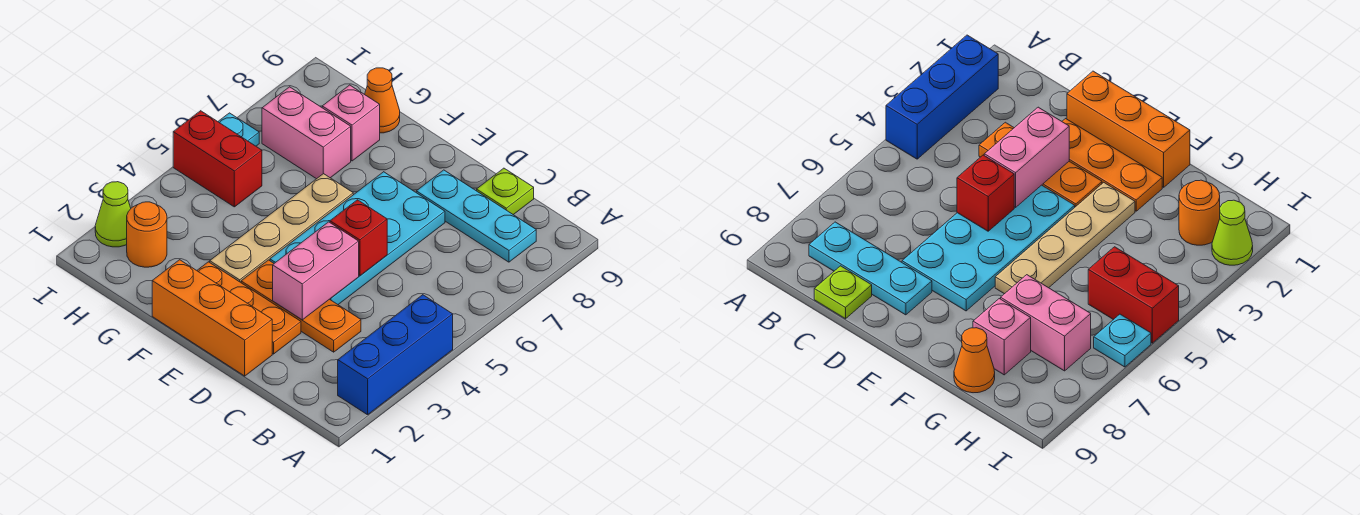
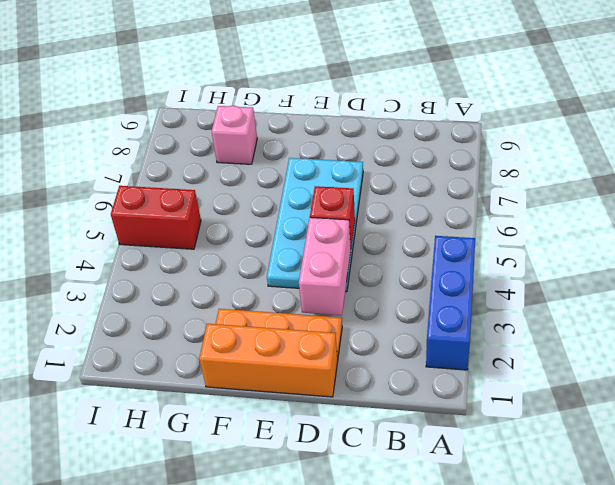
none -> cyan plate B8:D8 level 1
none -> orange plate C3:E3 level 1
none -> lime plate C9 level 1

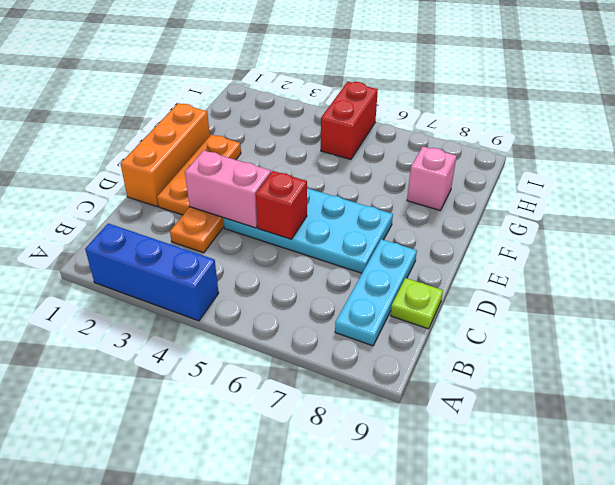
none -> tan plate F3:F6 level 1
none -> pink brick G7:H7 level 1
none -> orange cone G9 level 1

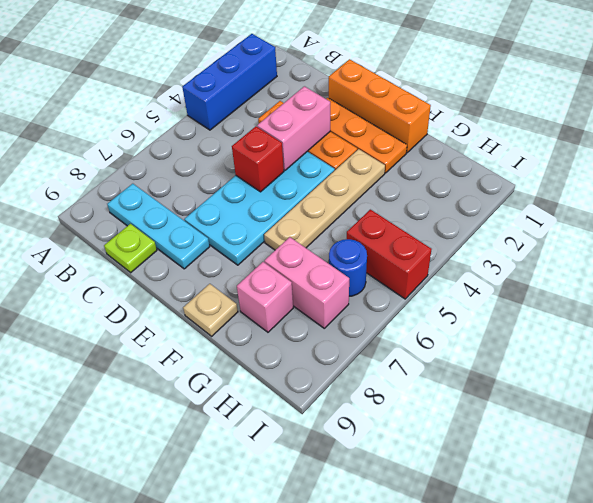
tan plate F9 level 1 -> none
blue round brick H6 level 1 -> none
none -> orange cone G9 level 1
none -> orange round brick H2 level 1
none -> lime cone I2 level 1

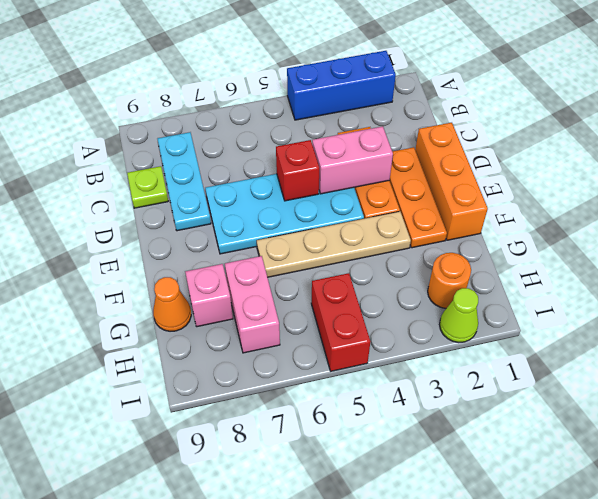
none -> cyan plate I6 level 1

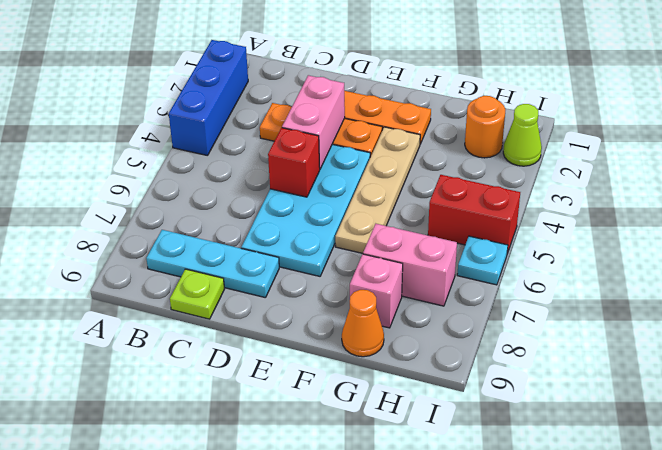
none -> orange brick D1:F1 level 1

